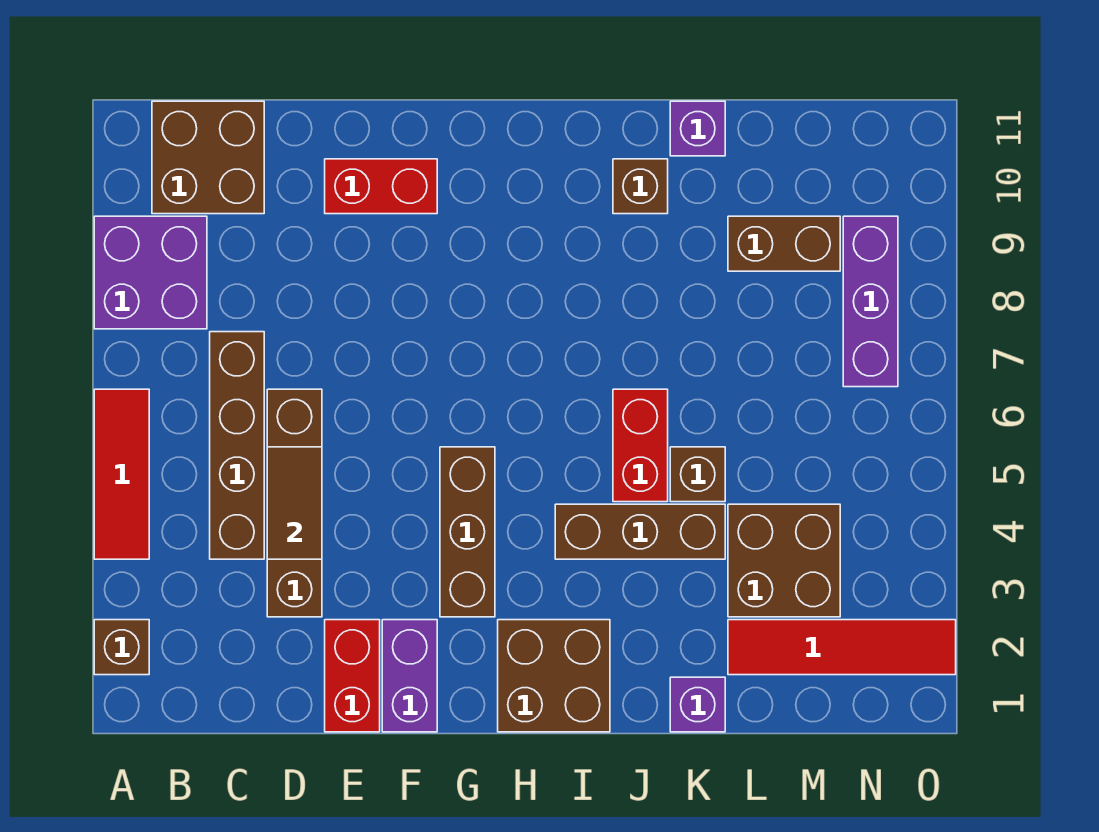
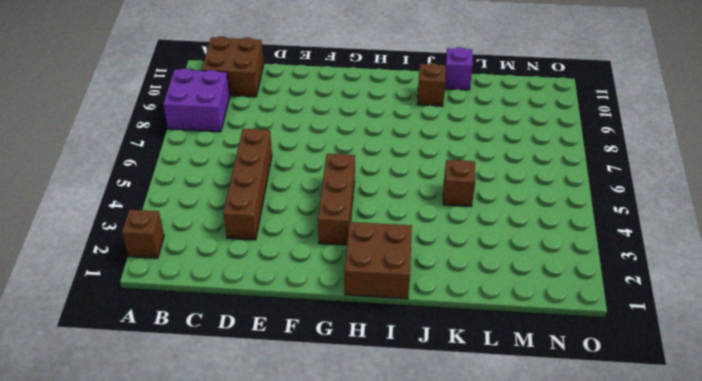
none -> red tile A4:A6 level 1
none -> brown brick C4:C7 level 1
none -> red brick E1:E2 level 1

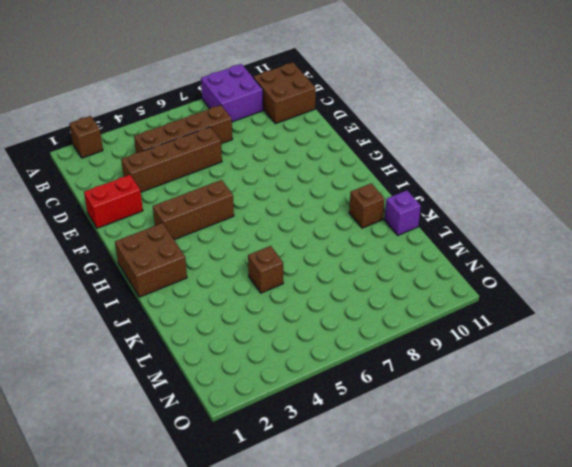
none -> red tile A4:A6 level 1
none -> red brick E10:F10 level 1
none -> purple brick F1:F2 level 1

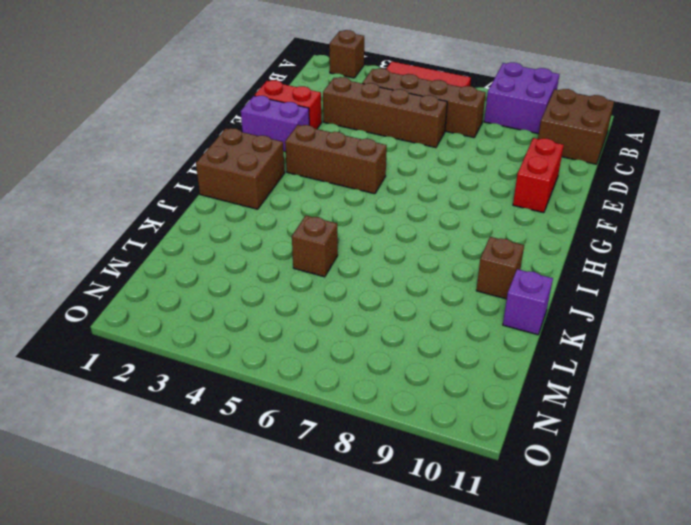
none -> brown brick I4:K4 level 1
none -> red brick J5:J6 level 1
none -> purple brick K1 level 1

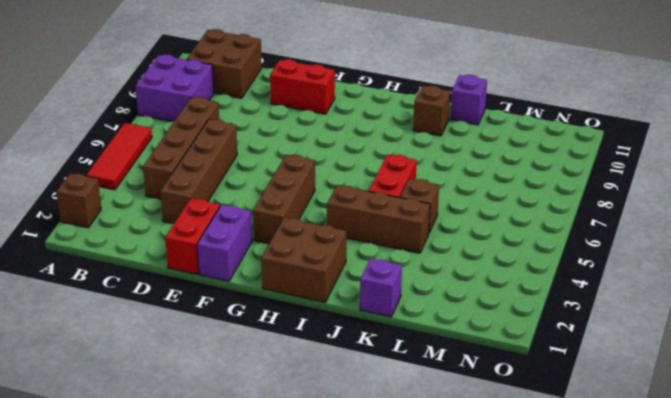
none -> red tile L2:O2 level 1
none -> brown brick L3:M4 level 1
none -> brown brick L9:M9 level 1

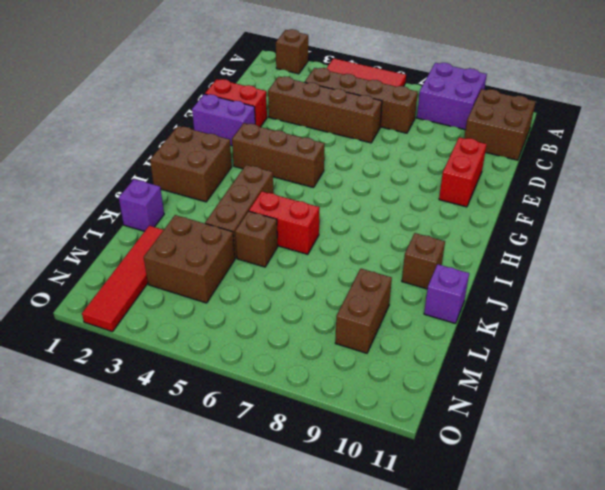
none -> purple brick N7:N9 level 1
none -> brown tile D4:D5 level 2

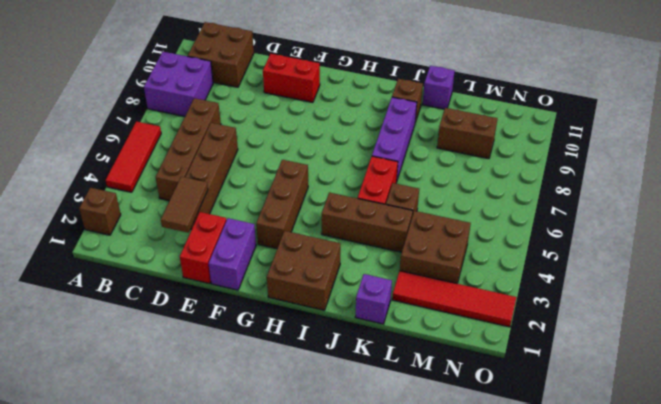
brown tile D2:D3 level 2 -> brown tile D4:D5 level 2
purple brick J7:J9 level 1 -> purple brick N7:N9 level 1

